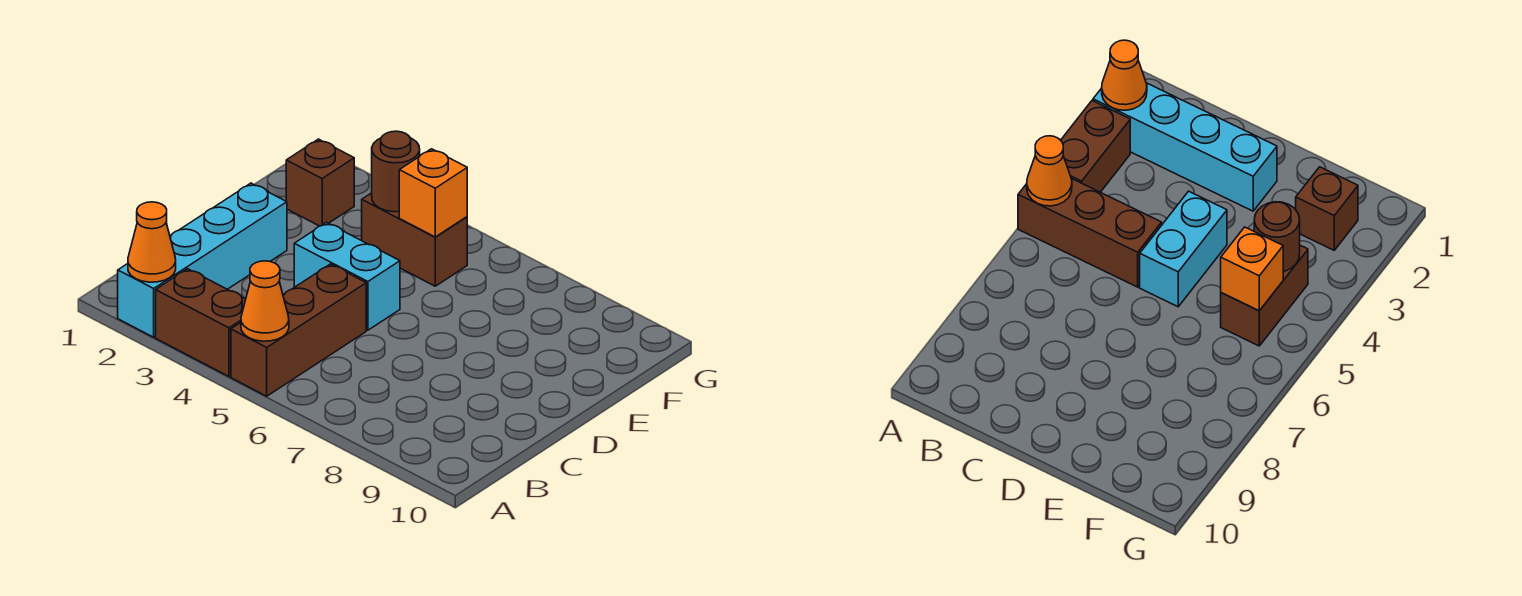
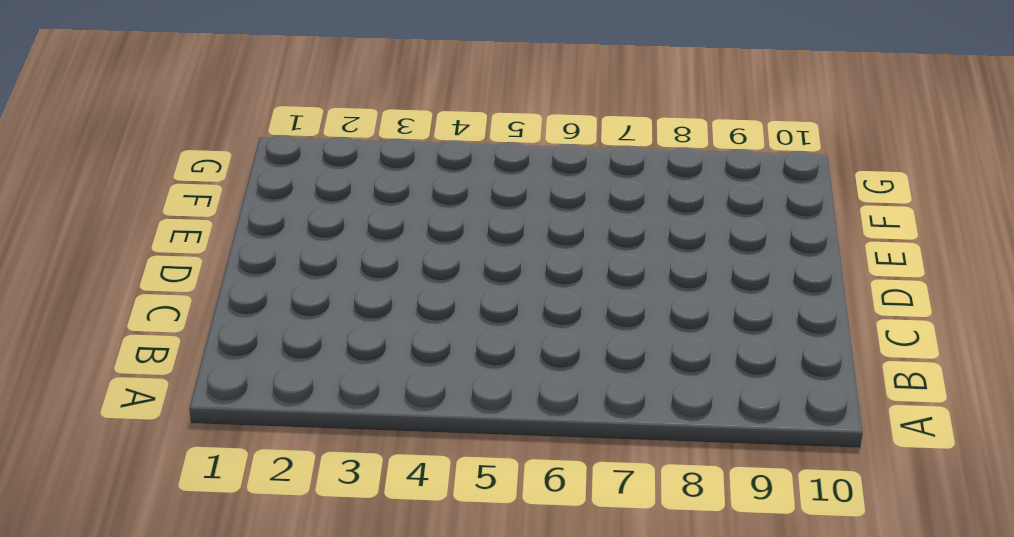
none -> cyan brick A2:D2 level 1
none -> brown brick A3:A4 level 1

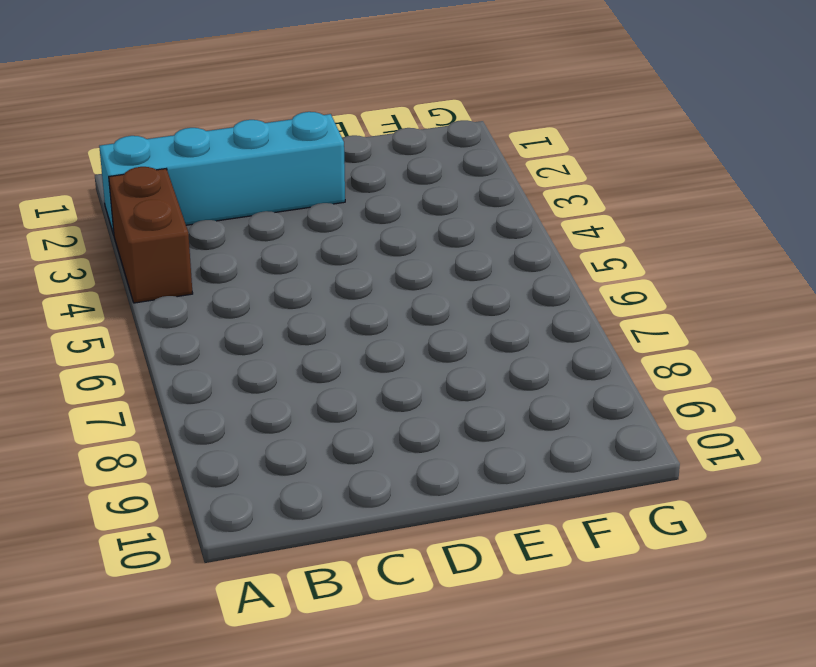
none -> brown brick A5:C5 level 1
none -> cyan brick D4:D5 level 1

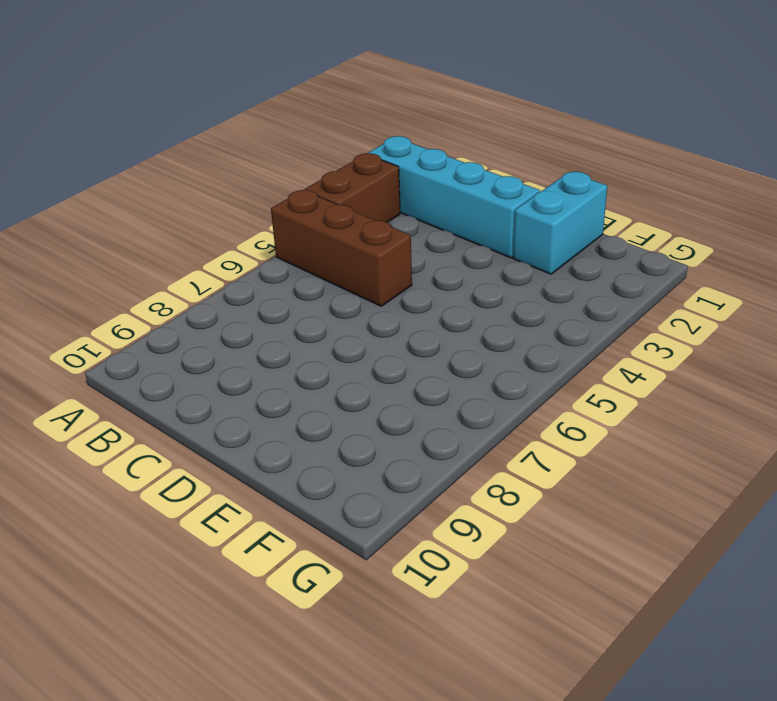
cyan brick E1:E2 level 1 -> cyan brick D4:D5 level 1
none -> brown brick F2 level 1
none -> brown brick F4:F5 level 1

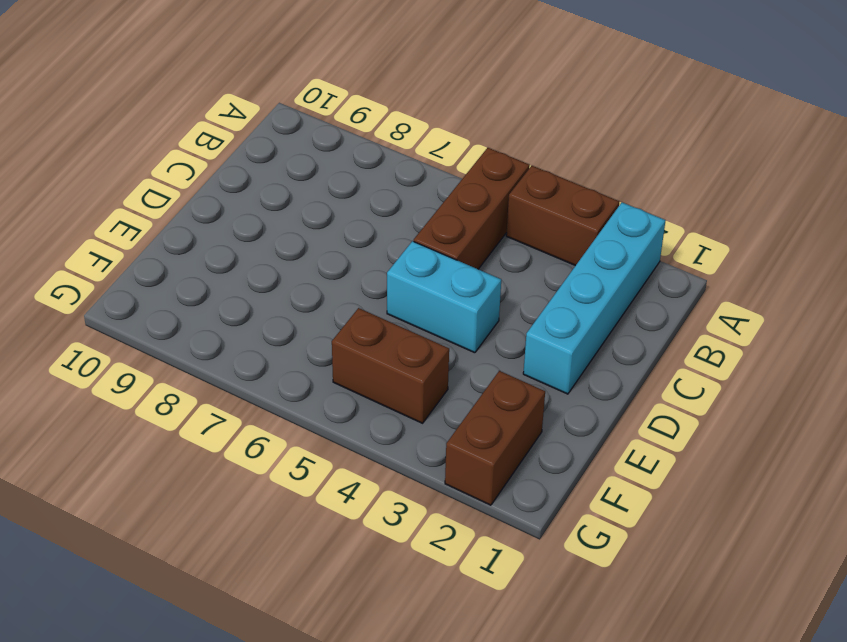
brown brick F2:G2 level 1 -> brown brick F2 level 1
none -> orange cone A2 level 2
none -> orange cone A5 level 2

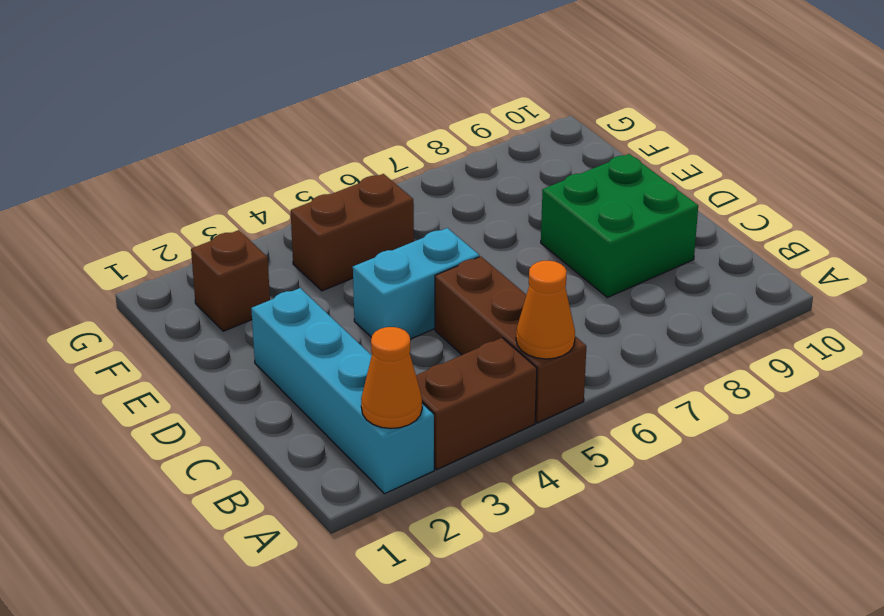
green brick C8:D9 level 1 -> none
none -> brown round brick F4 level 2
none -> orange brick F5 level 2

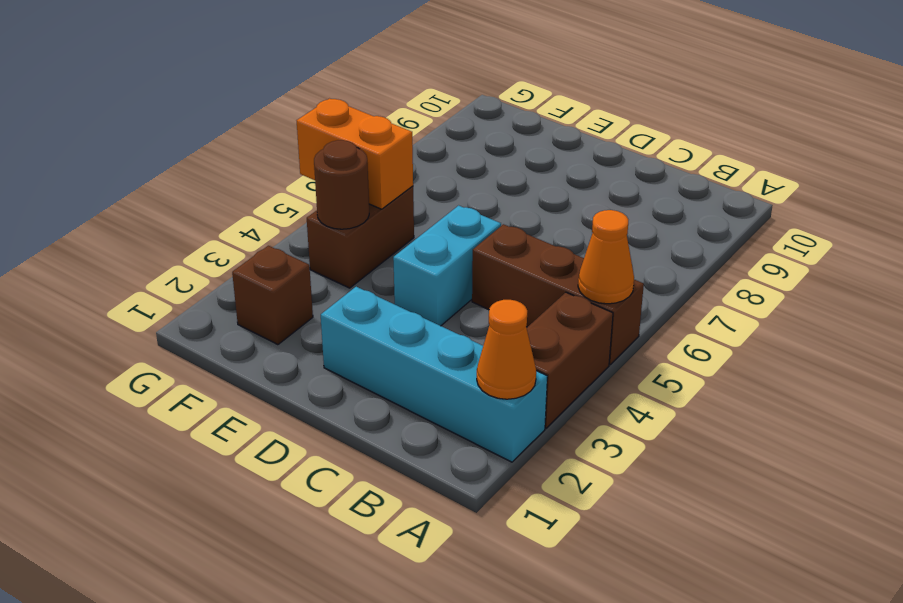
orange brick F5:G5 level 2 -> orange brick F5 level 2

